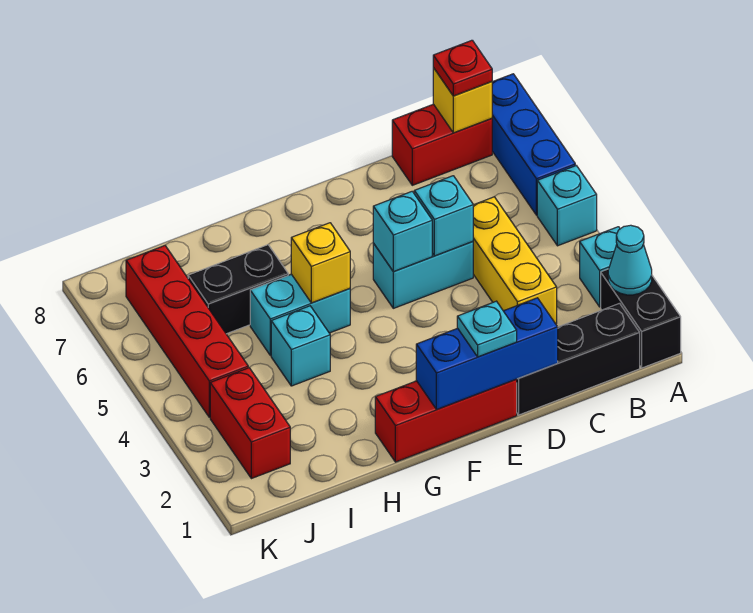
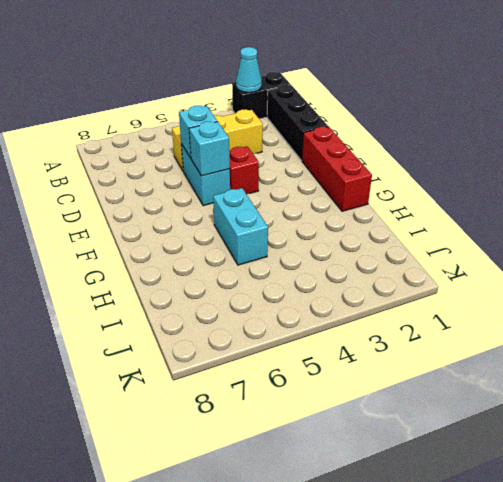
red brick E4 level 1 -> none
none -> cyan brick A3 level 1
none -> cyan brick A5 level 1
none -> blue brick A6:A8 level 1

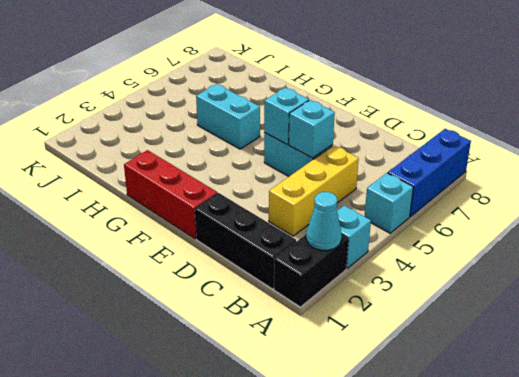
none -> red brick B8:C8 level 1
none -> cyan brick H4 level 1
none -> black brick H6:I6 level 1

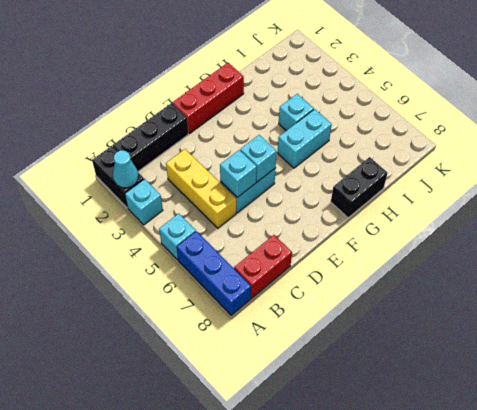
black brick G8:H8 level 1 -> black brick H6:I6 level 1
none -> red brick J2:J3 level 1
none -> red brick J4:J7 level 1
none -> yellow brick B8 level 2

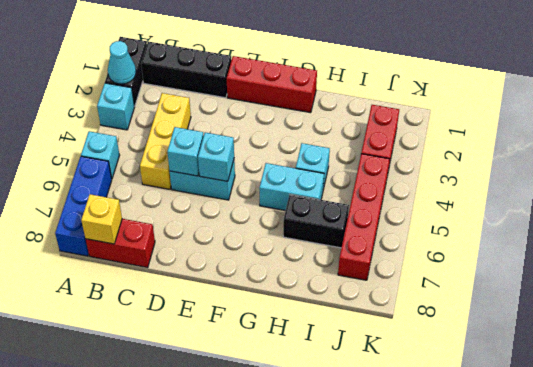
none -> blue brick D1:F1 level 2
none -> yellow brick G5 level 2
none -> red plate B8 level 3

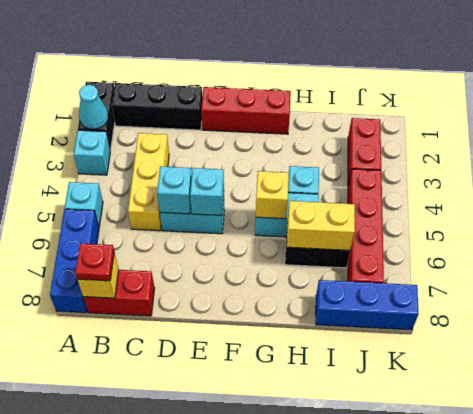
yellow brick H6:I6 level 2 -> none
blue brick I8:K8 level 1 -> blue brick D1:F1 level 2
none -> cyan plate E1 level 3

